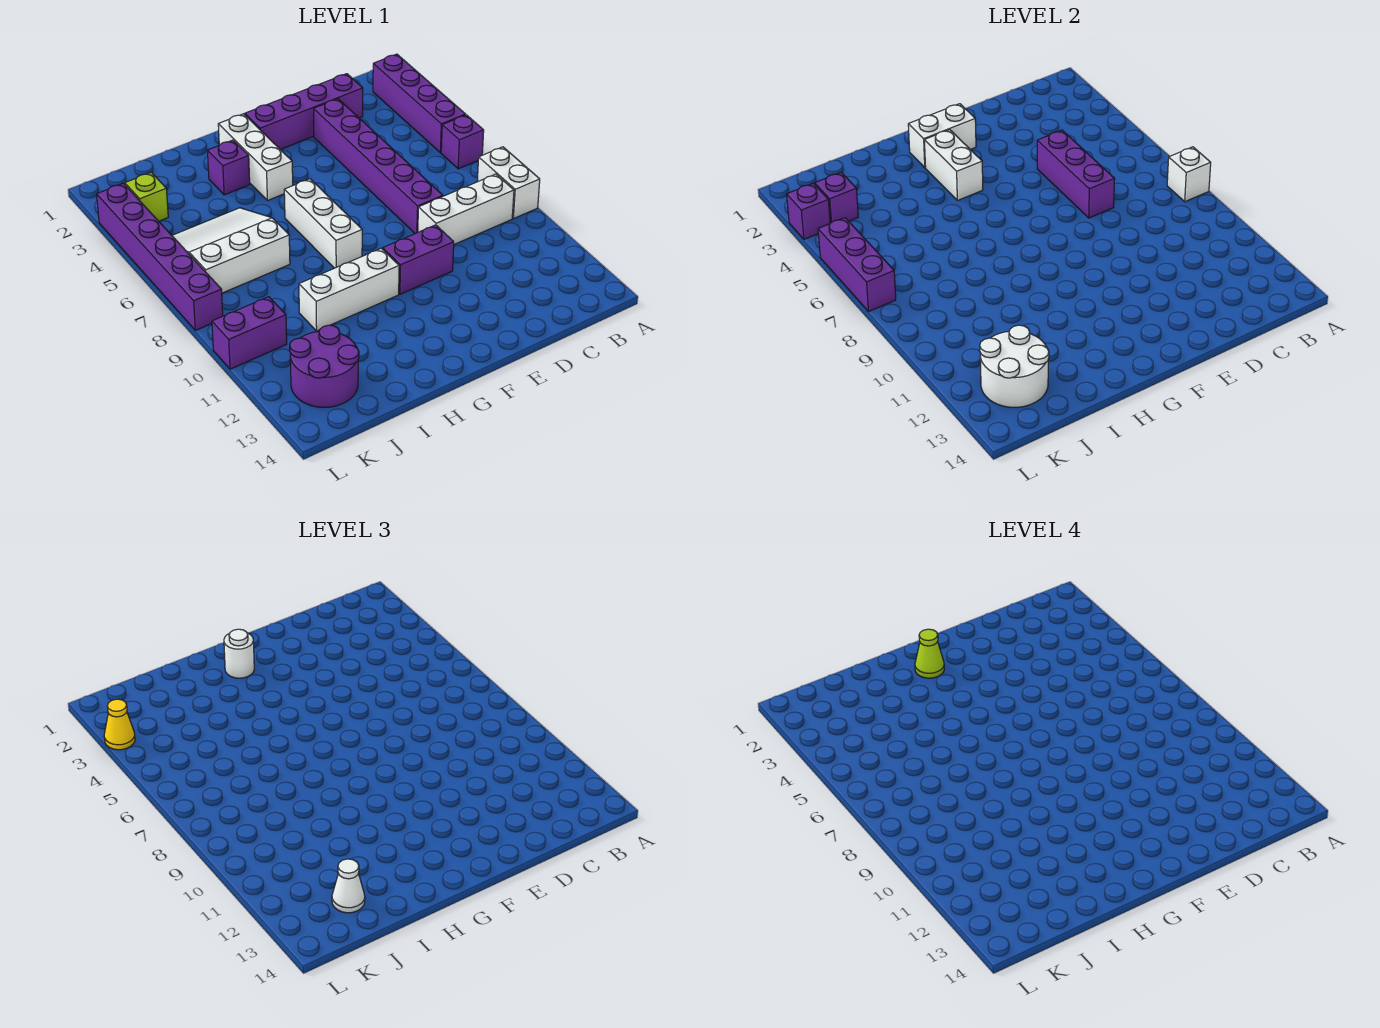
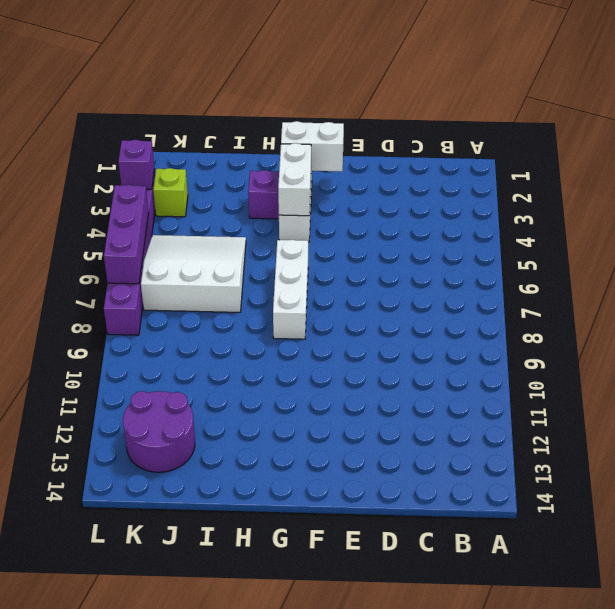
none -> purple brick A2:A5 level 1
none -> purple brick A6 level 1
none -> white brick A8:A9 level 1

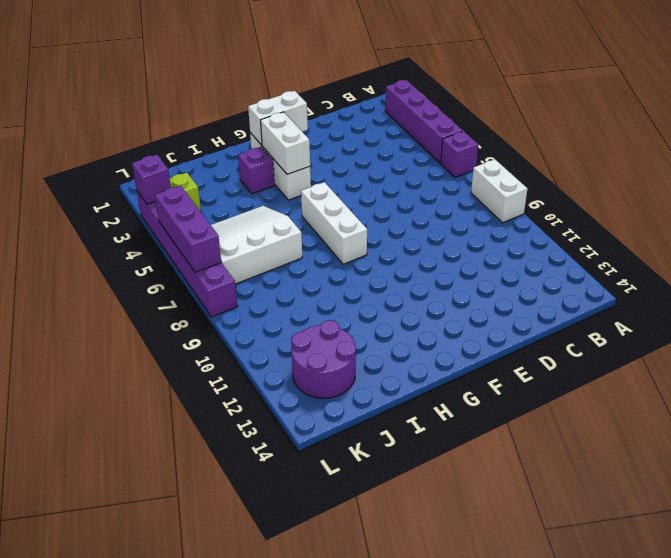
none -> white brick B9:D9 level 1
none -> purple brick C2:F2 level 1
none -> purple brick D3:D8 level 1

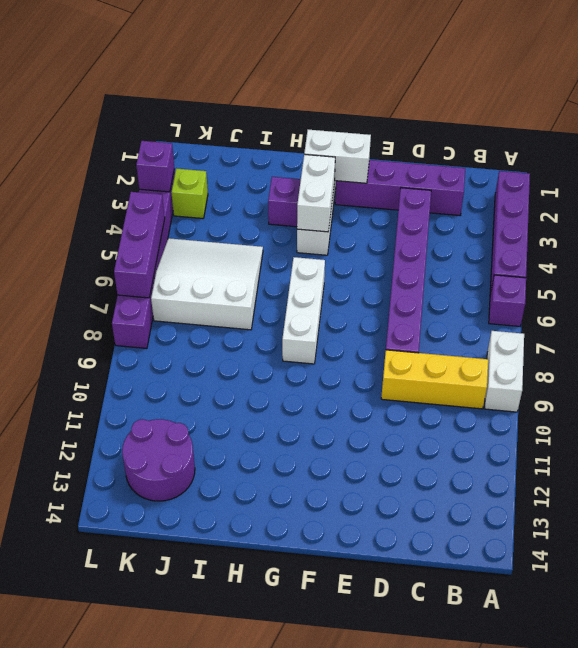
yellow brick B9:D9 level 1 -> white brick B9:D9 level 1
none -> purple brick E10:F10 level 1
none -> white brick G10:I10 level 1
none -> purple brick K10:L10 level 1

